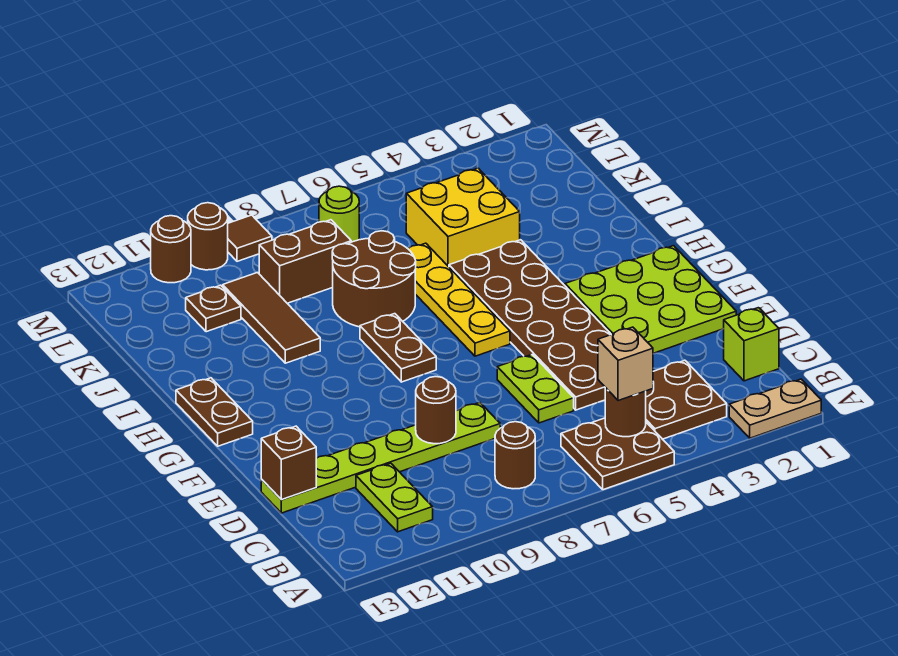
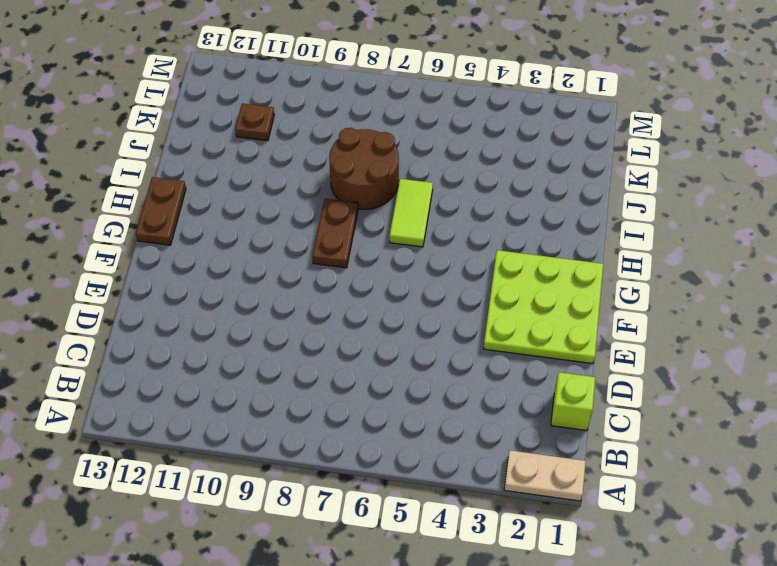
lime tile H6:I6 level 1 -> yellow plate G6:J6 level 1
none -> brown plate A5:B6 level 1
none -> brown plate B3:C4 level 1
none -> brown round brick B8 level 1

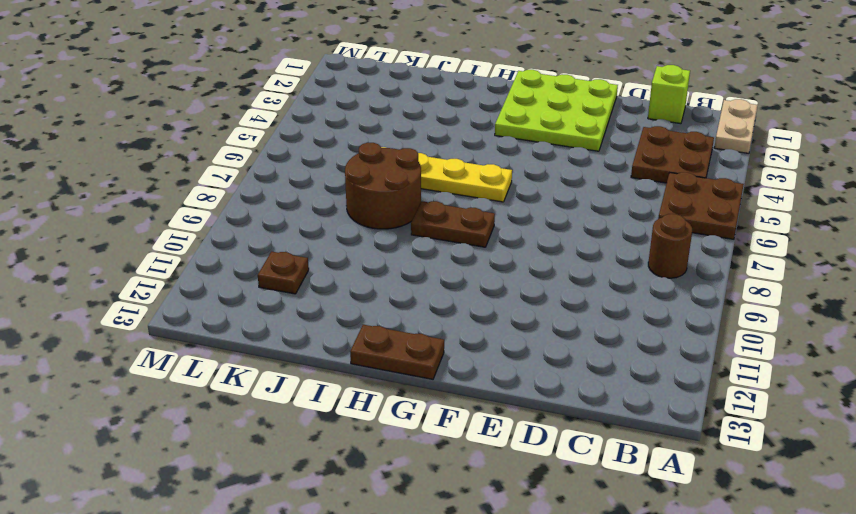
none -> lime plate B11:C11 level 1
none -> brown plate D4:I5 level 1
none -> lime plate D6:E6 level 1

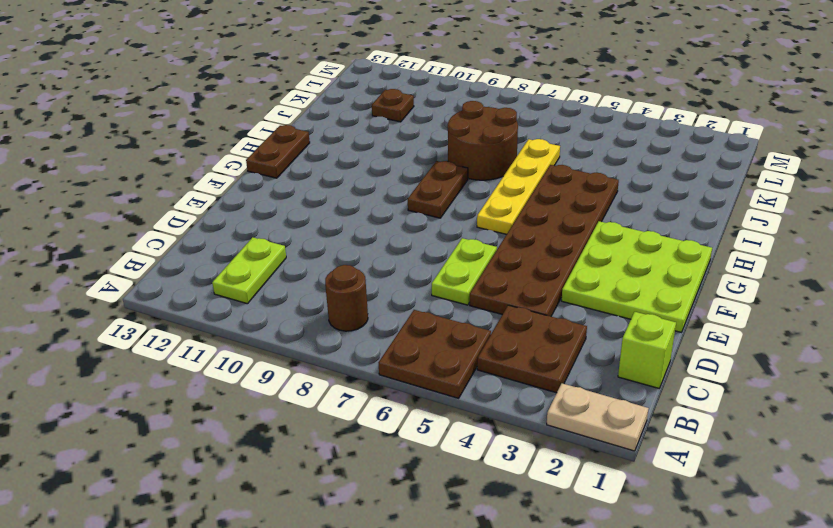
none -> lime plate D8:D13 level 1
none -> brown tile I10:K10 level 1
none -> yellow brick J4:K5 level 1

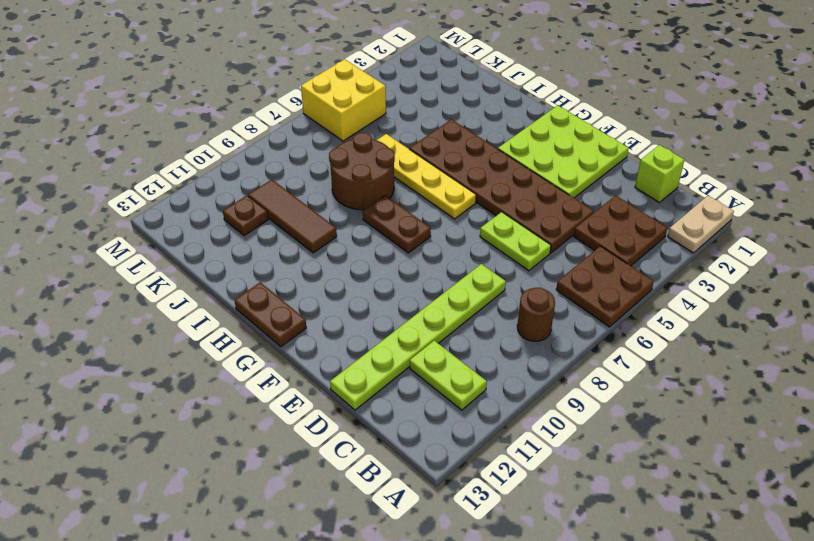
yellow brick L5:M6 level 1 -> yellow brick J4:K5 level 1
none -> brown brick K8:K9 level 1
none -> lime round brick L7 level 1
none -> brown tile M9 level 1

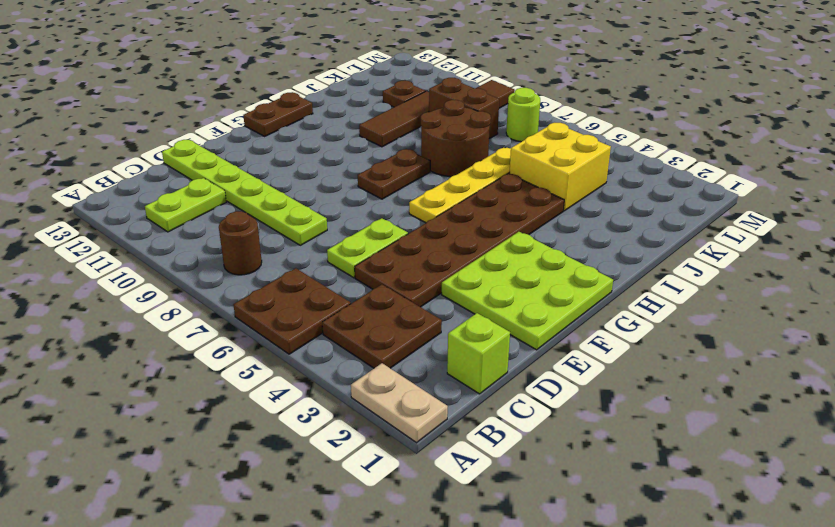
none -> brown round brick M10 level 1
none -> brown round brick M11 level 1
none -> brown round brick B5 level 2

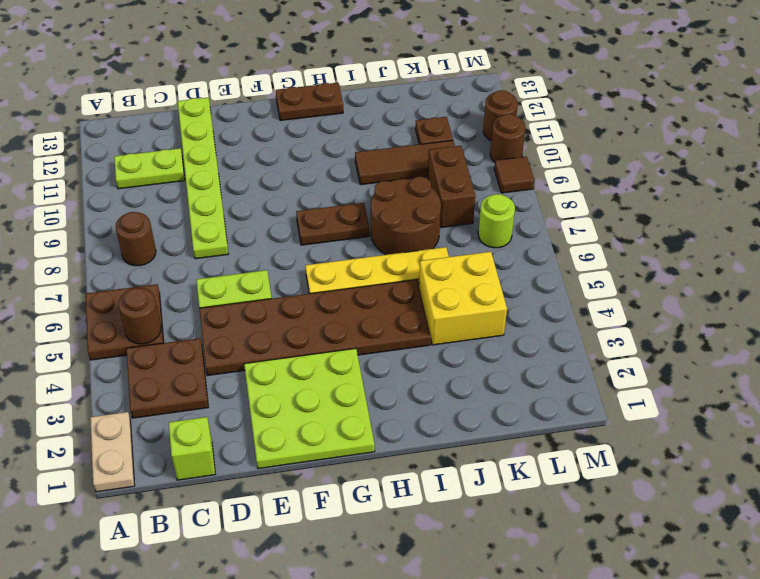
none -> brown round brick D9 level 2
none -> brown brick D13 level 2
none -> tan brick B5 level 3

